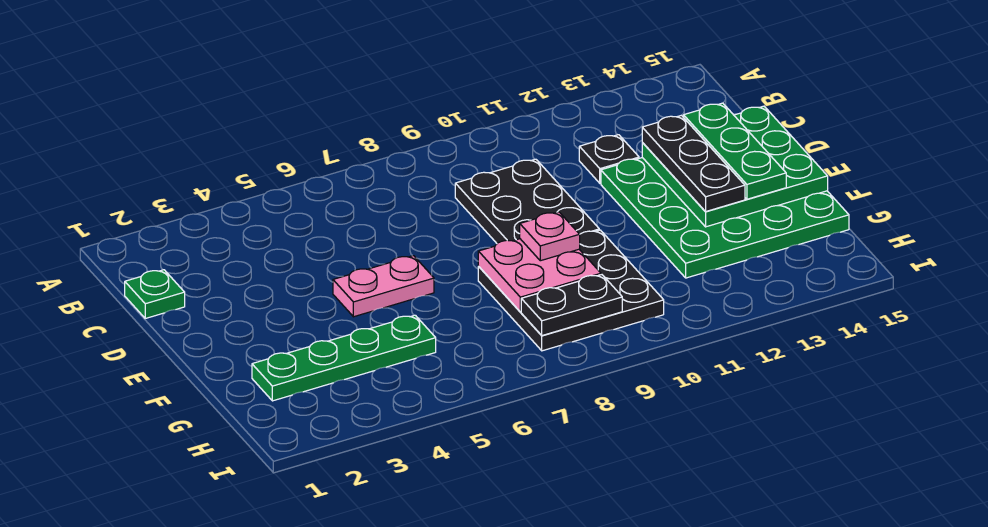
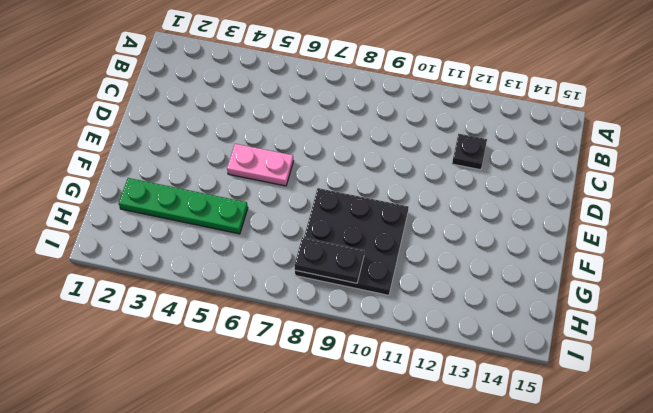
none -> green plate C1 level 1
none -> black plate C9:E10 level 1
none -> green plate D12:G15 level 1

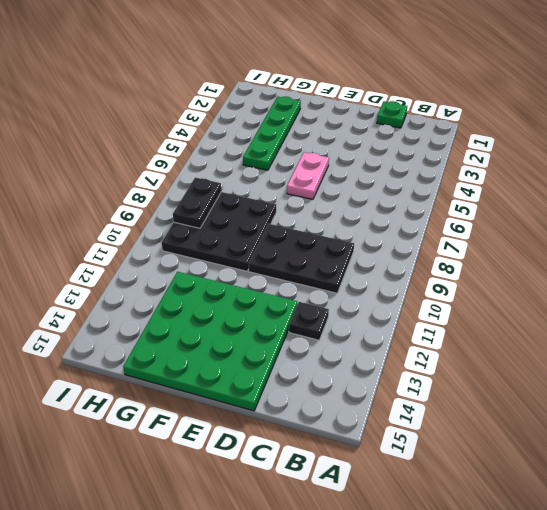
none -> green plate D13:F15 level 2
none -> pink plate F8:G9 level 2
none -> black plate D13:F13 level 3

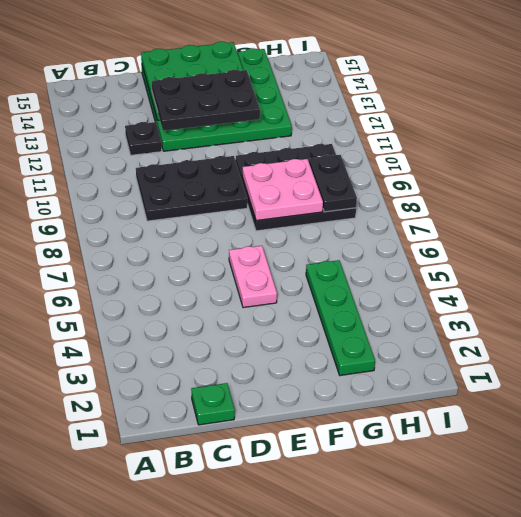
black plate D12:F13 level 3 -> black plate D13:F13 level 3
none -> green plate D14:F14 level 3
none -> pink plate F9 level 3

